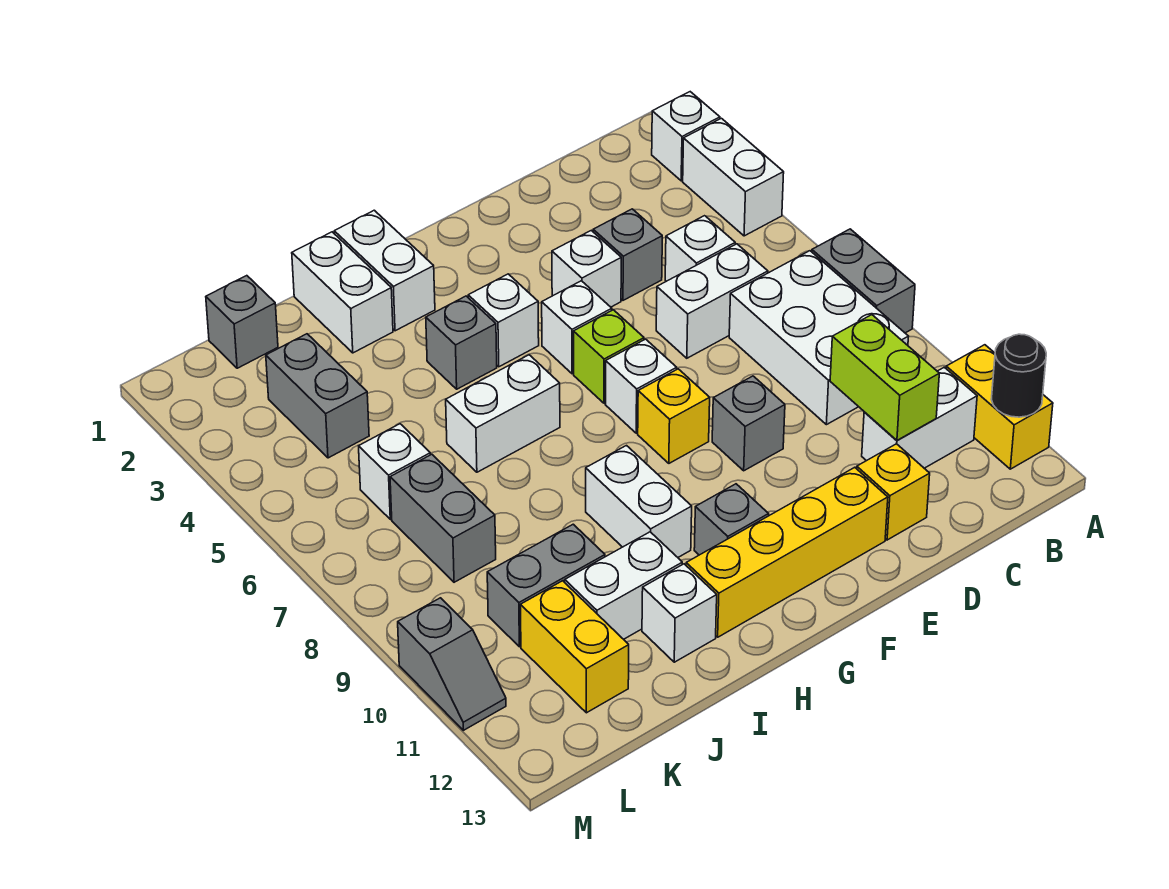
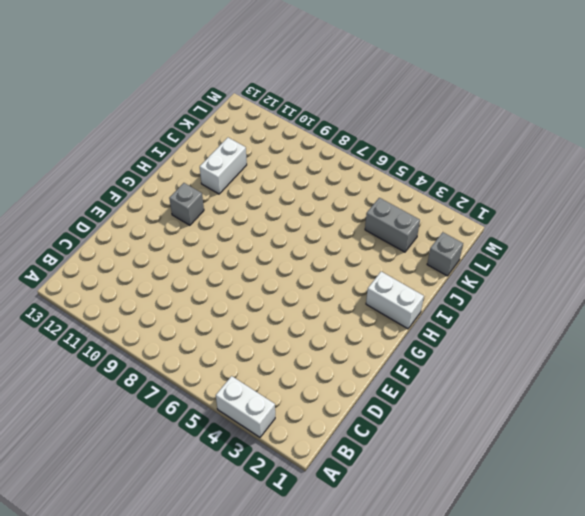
none -> white brick A2 level 1
none -> grey brick A7:A8 level 1
none -> yellow brick A11:A12 level 1
none -> white brick B7:C9 level 1

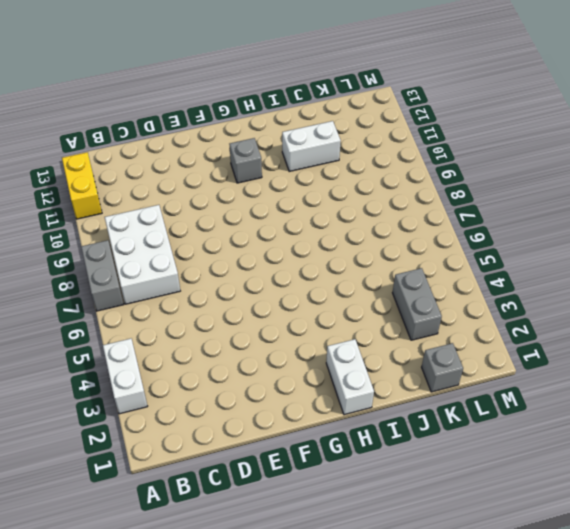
none -> white brick A2 level 1
none -> white brick B11:C11 level 1
none -> white brick C5 level 1
none -> white brick C6:D6 level 1

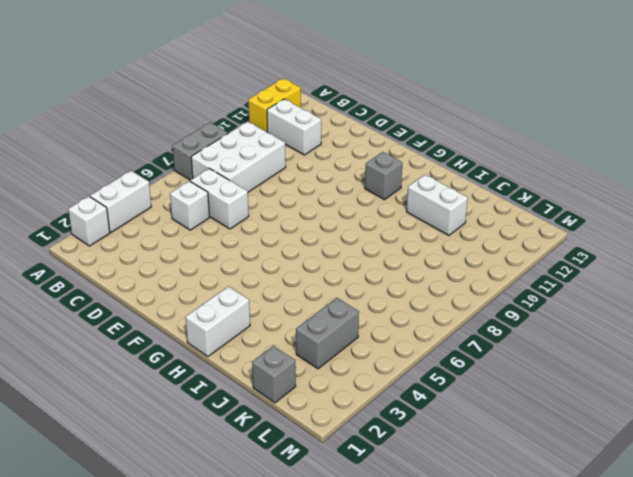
none -> grey brick D4 level 1
none -> yellow brick D12 level 1
none -> white brick E4 level 1
none -> grey brick E9 level 1

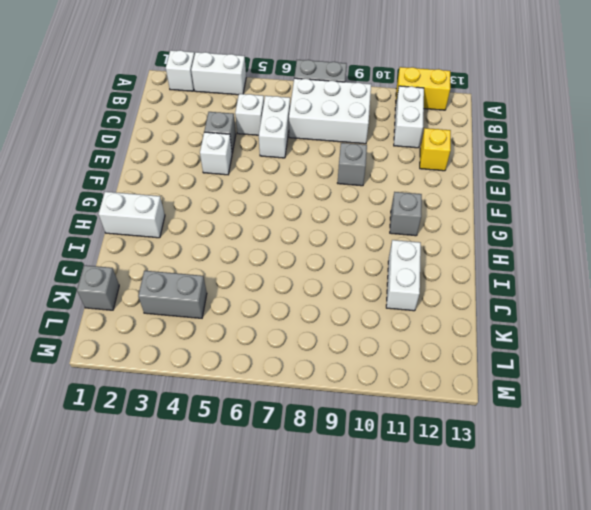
none -> yellow brick E12:H12 level 1
none -> white brick F5 level 1
none -> lime brick F6 level 1
none -> white brick F7 level 1

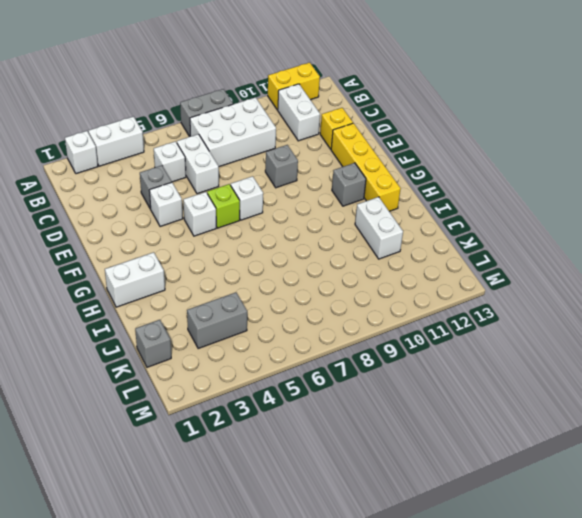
none -> yellow brick F8 level 1
none -> white brick G4 level 1
none -> grey brick H4 level 1
none -> white brick H6:I6 level 1

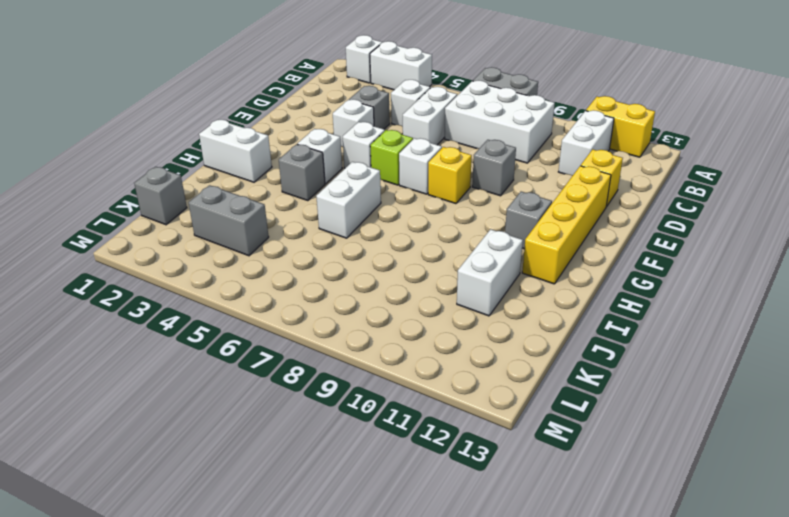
none -> white brick H9:H10 level 1
none -> white brick I1:I2 level 1
none -> white brick I12 level 1
none -> grey brick J10:K10 level 1

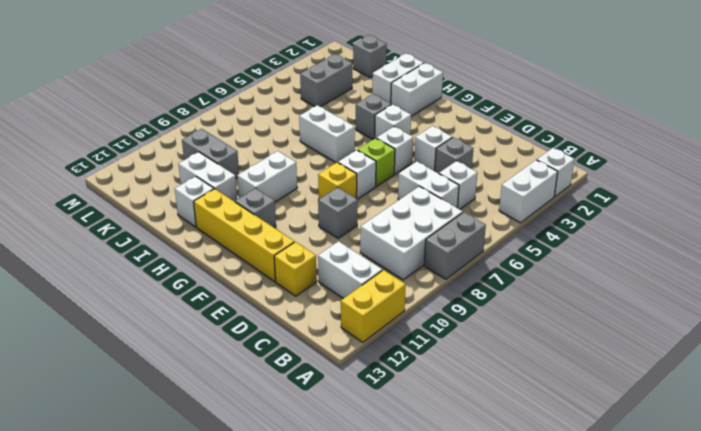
none -> white brick K6 level 1
none -> grey brick K7:K8 level 1
none -> yellow brick K11:K12 level 1
none -> grey slope M10:M11 level 1 top 10

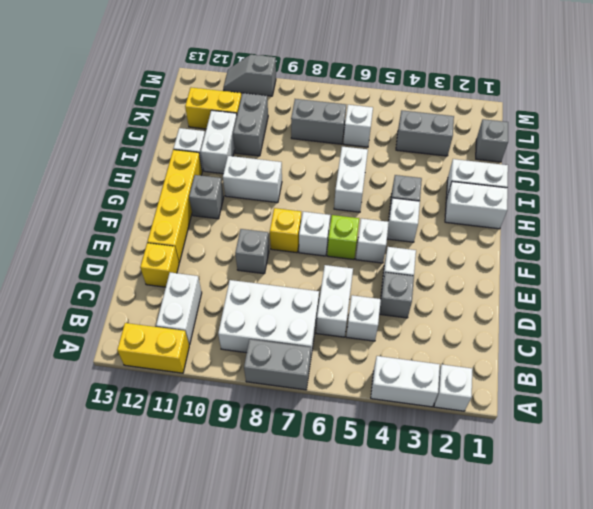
none -> black round brick A12 level 2
none -> lime brick C10:C11 level 2

